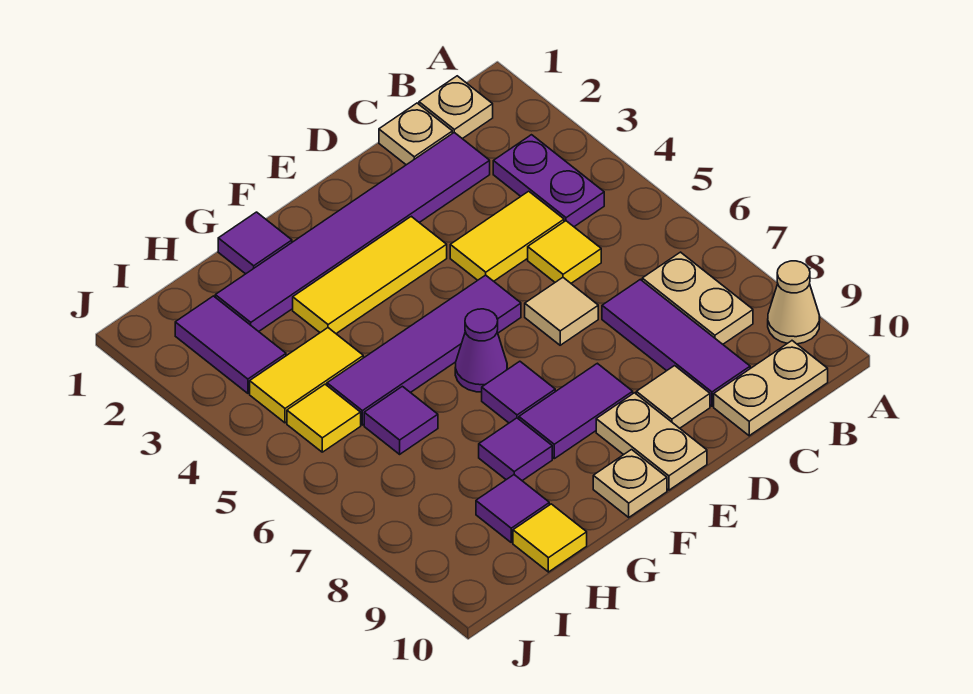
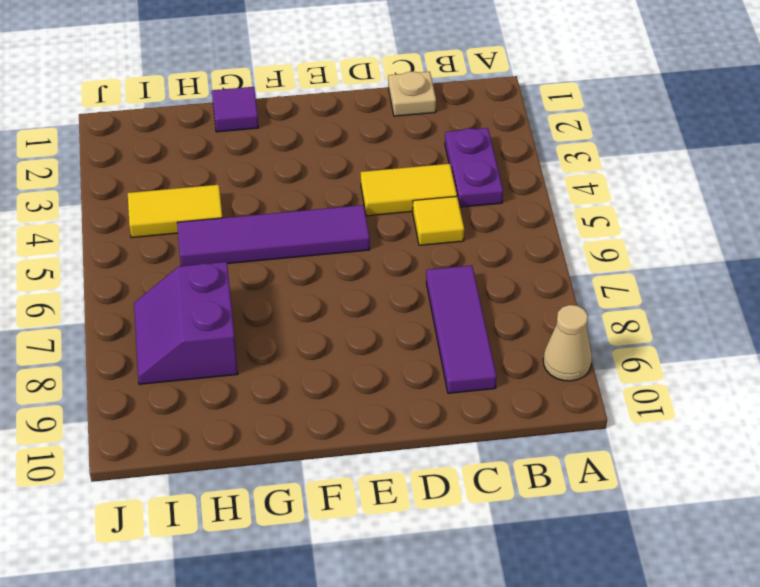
purple slope H7:I8 level 1 top H -> none
none -> tan plate B1 level 1
none -> tan plate B7:B8 level 1
none -> tan plate B10:C10 level 1

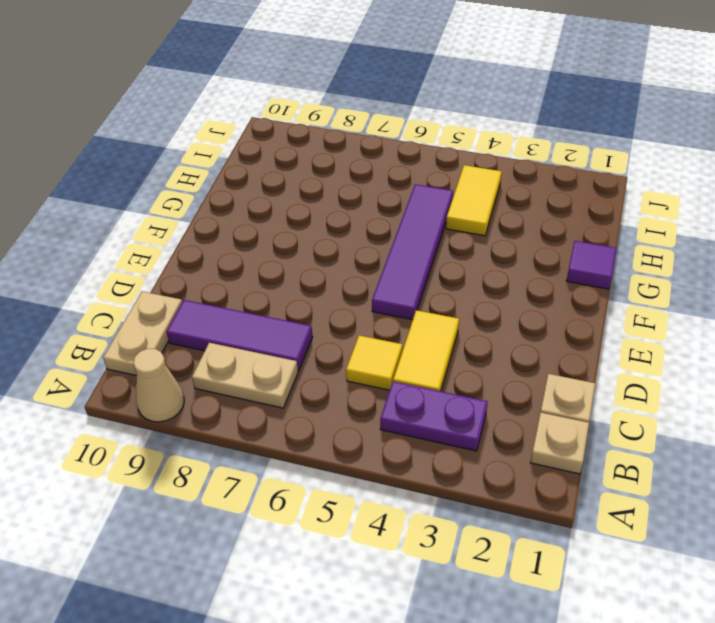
none -> purple tile C2:H2 level 1
none -> tan tile D6 level 1
none -> tan tile D9 level 1

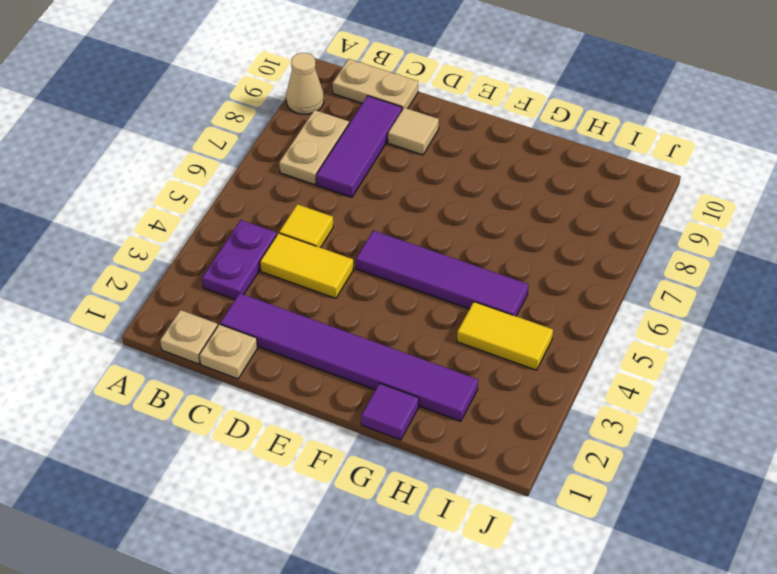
none -> tan tile D6 level 1
none -> yellow tile E3:G3 level 1
none -> purple tile E8:F8 level 1

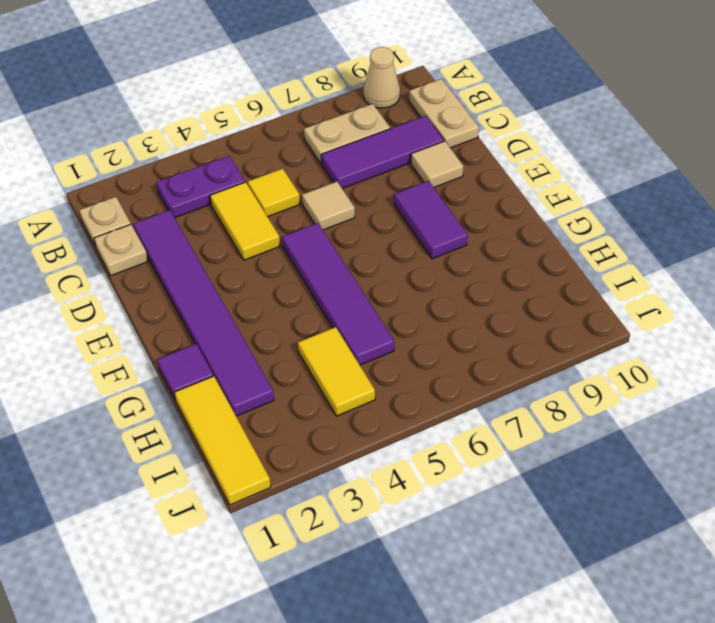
yellow tile H1:J1 level 1 -> yellow tile E3:G3 level 1
none -> tan plate E9:E10 level 1
none -> purple cone F6 level 1
none -> purple tile F7 level 1

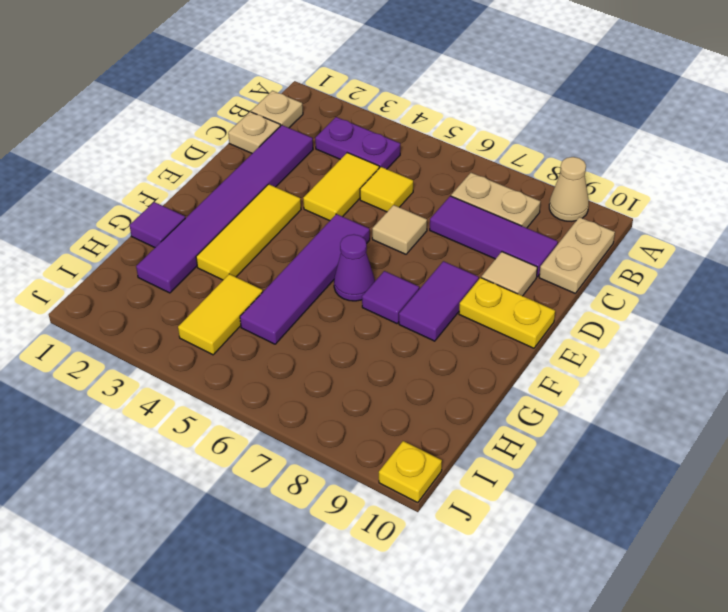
yellow plate E9:E10 level 1 -> tan plate E9:E10 level 1
yellow plate J10 level 1 -> none
none -> tan plate F10 level 1
none -> purple tile G8 level 1
none -> purple tile H6 level 1

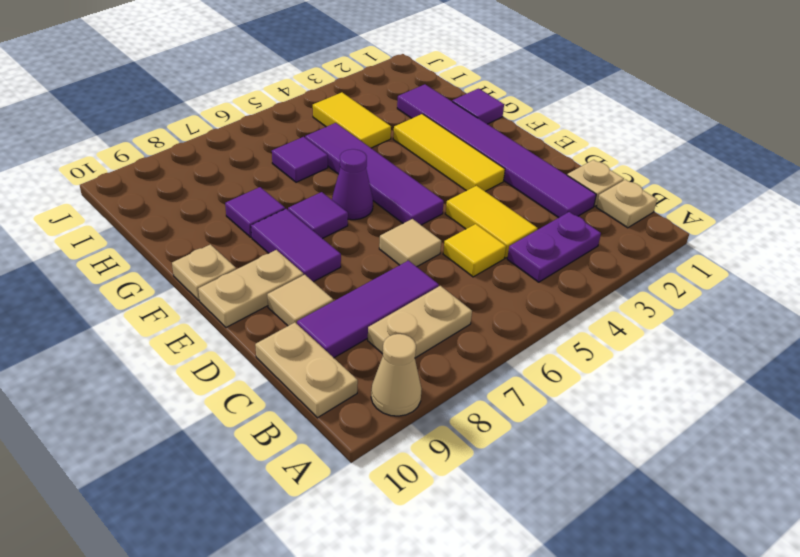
none -> purple tile H9 level 1
none -> yellow tile H10 level 1
none -> purple tile I2:I3 level 1

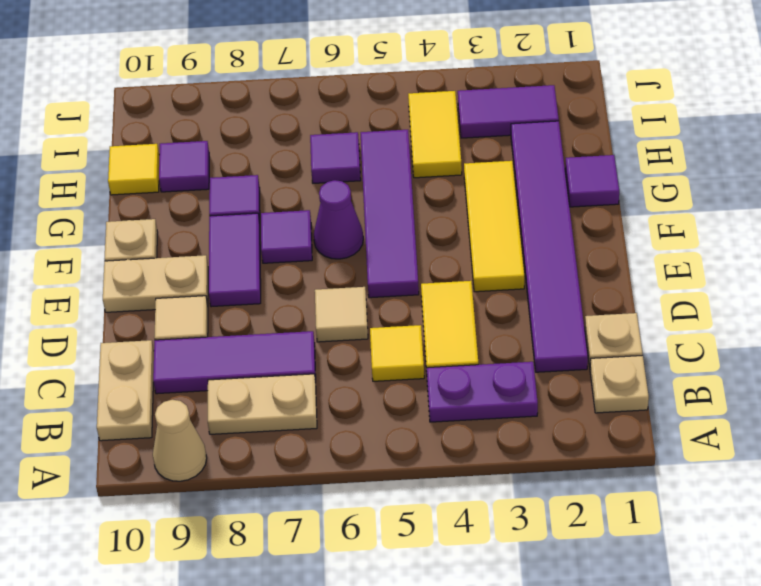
none -> yellow tile I5 level 1

